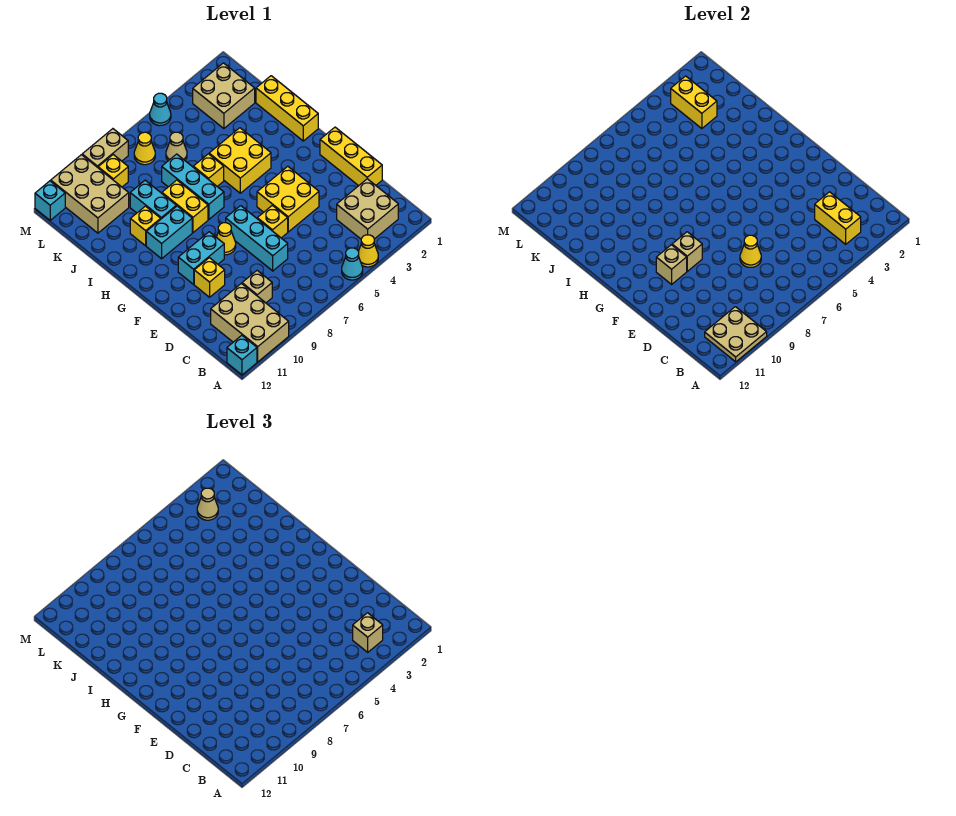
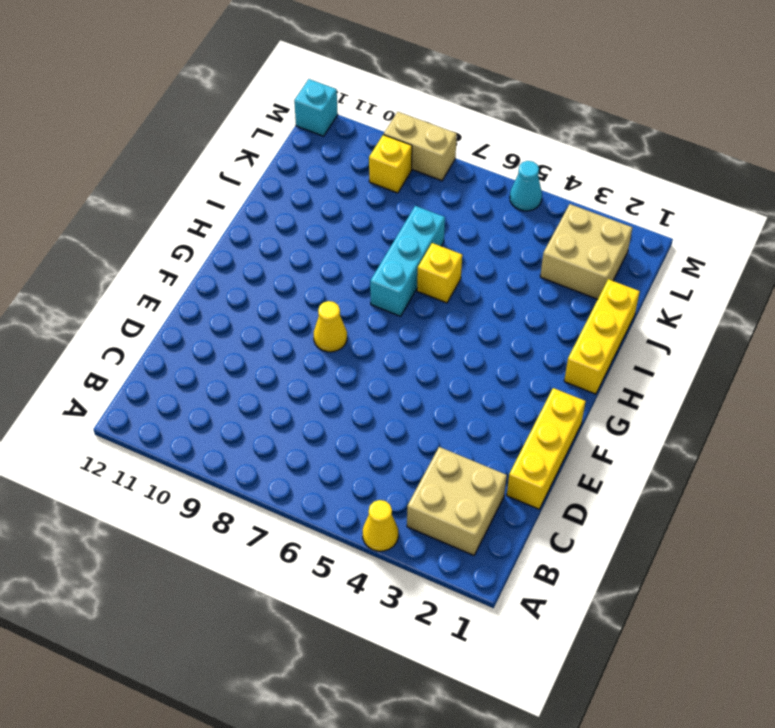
none -> cyan cone A5 level 1
none -> tan brick A10:C11 level 1
none -> cyan brick A12 level 1
none -> tan brick C9 level 1

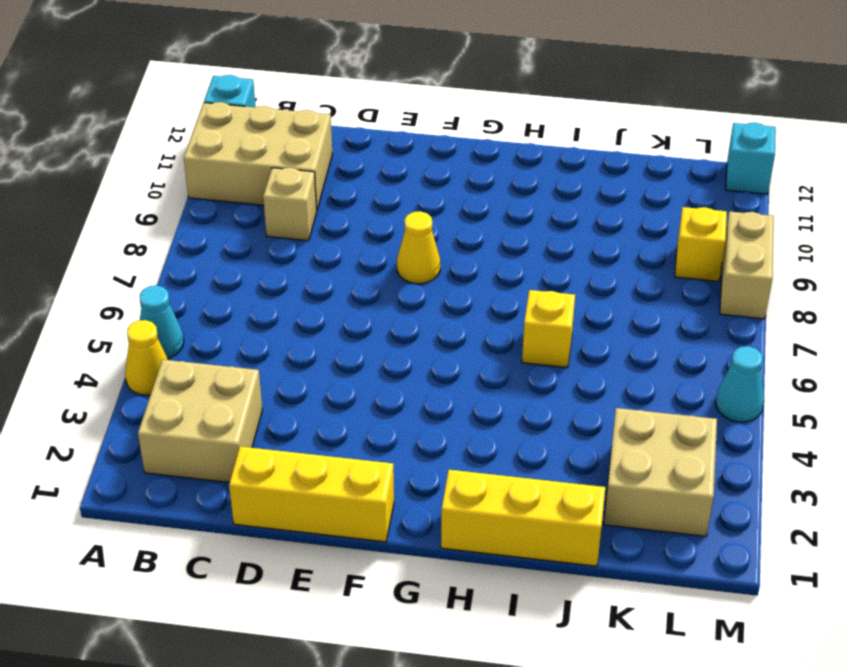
none -> cyan brick D7:F7 level 1
none -> yellow brick E4:F5 level 1
none -> yellow brick E6 level 1
none -> yellow brick E10 level 1

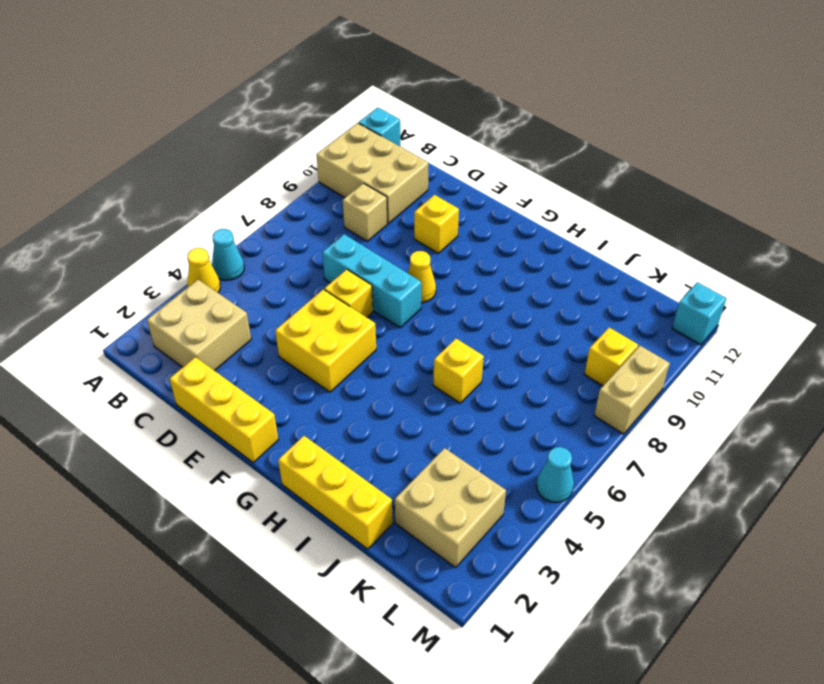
none -> cyan brick F9:F10 level 1
none -> yellow brick H4:I5 level 1
none -> cyan brick H7:J7 level 1
none -> yellow brick H8:I8 level 1

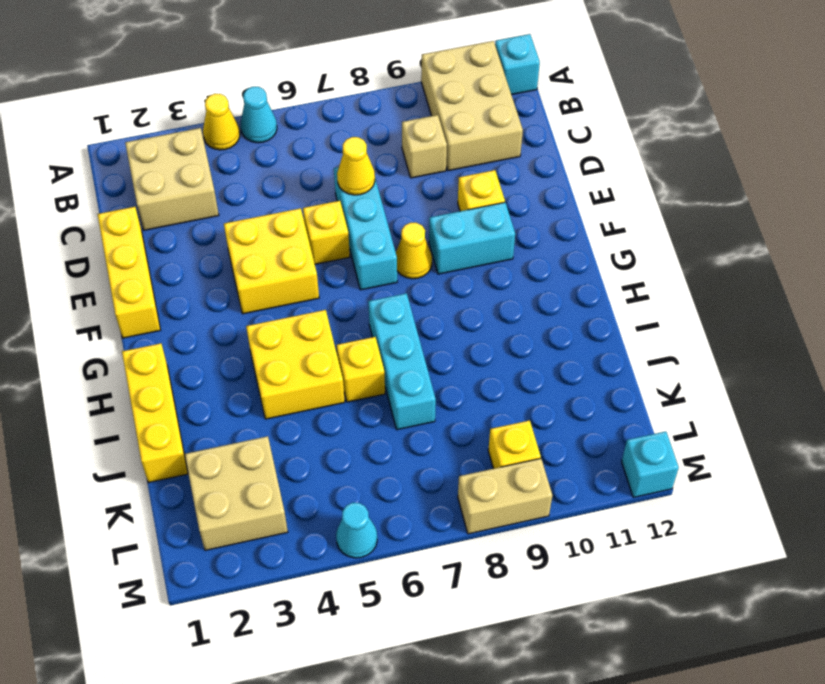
none -> yellow brick H8:I8 level 1
none -> cyan brick H9:H10 level 1
none -> cyan brick I9:J9 level 1
none -> yellow brick I10 level 1

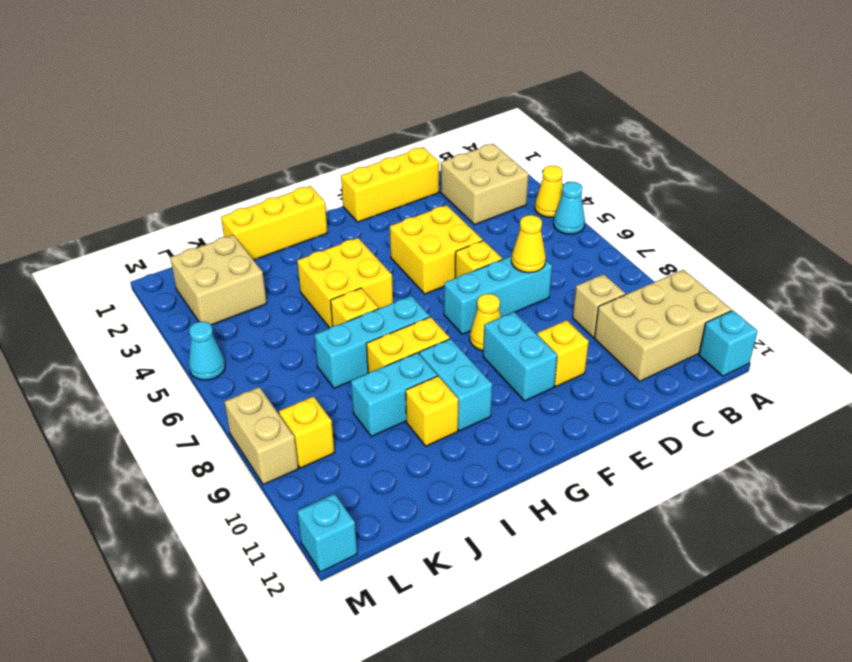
none -> tan cone K6 level 1
none -> tan brick K10:M11 level 1
none -> yellow cone L7 level 1
none -> tan plate A10:B11 level 2

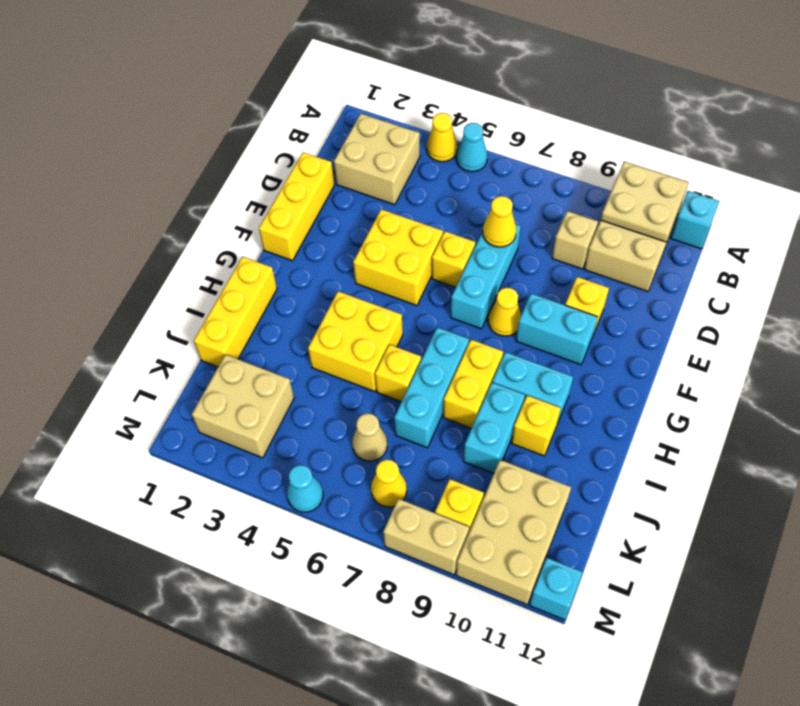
none -> yellow brick B3:C3 level 2
none -> tan brick F9 level 2
none -> tan brick F10 level 2
none -> yellow brick K3:L3 level 2

